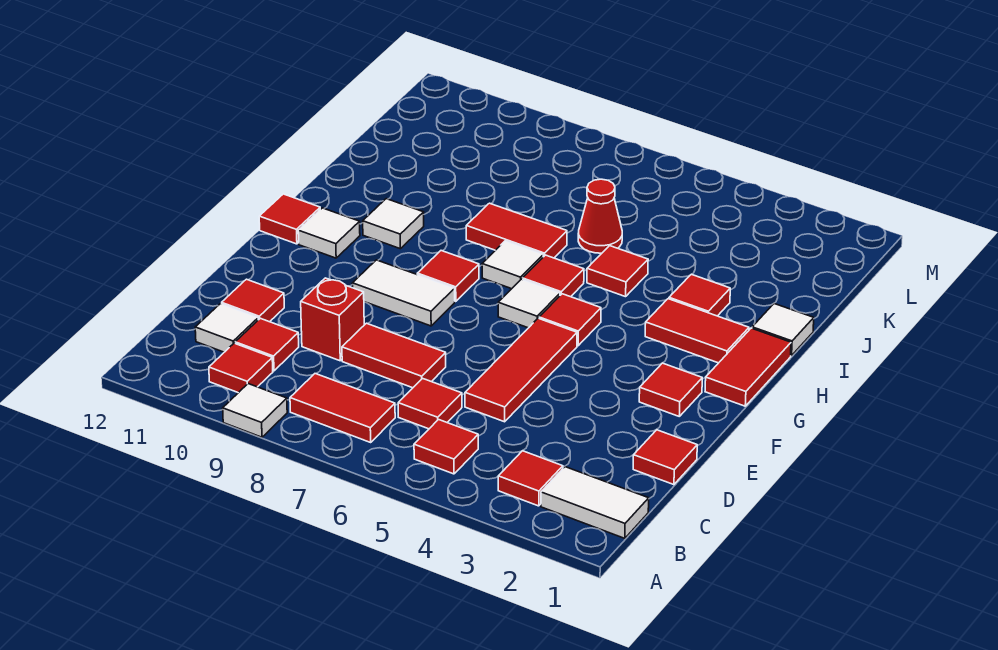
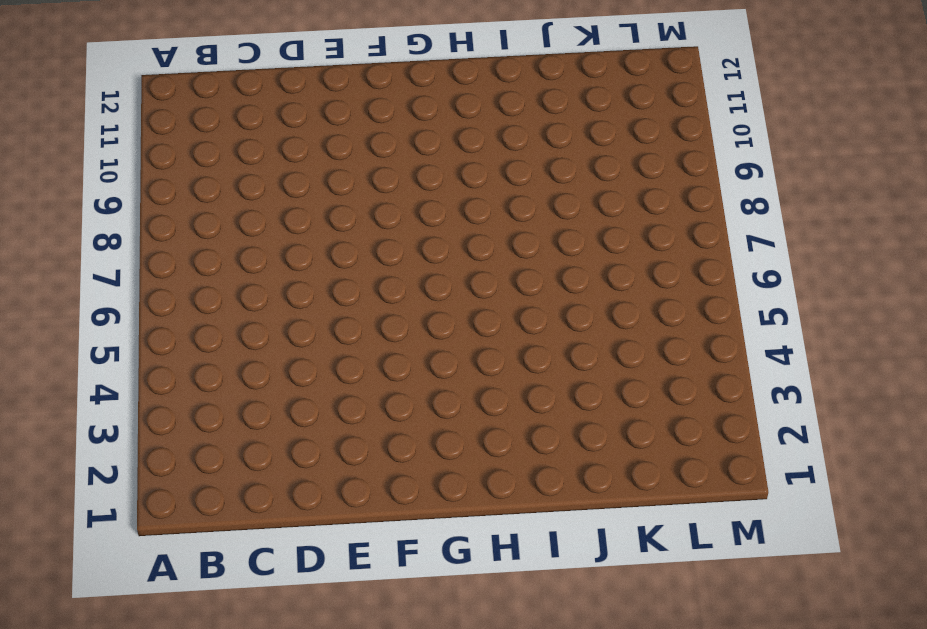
none -> white tile A9 level 1
none -> white tile B1:B2 level 1
none -> red tile B3 level 1
none -> red tile B5 level 1

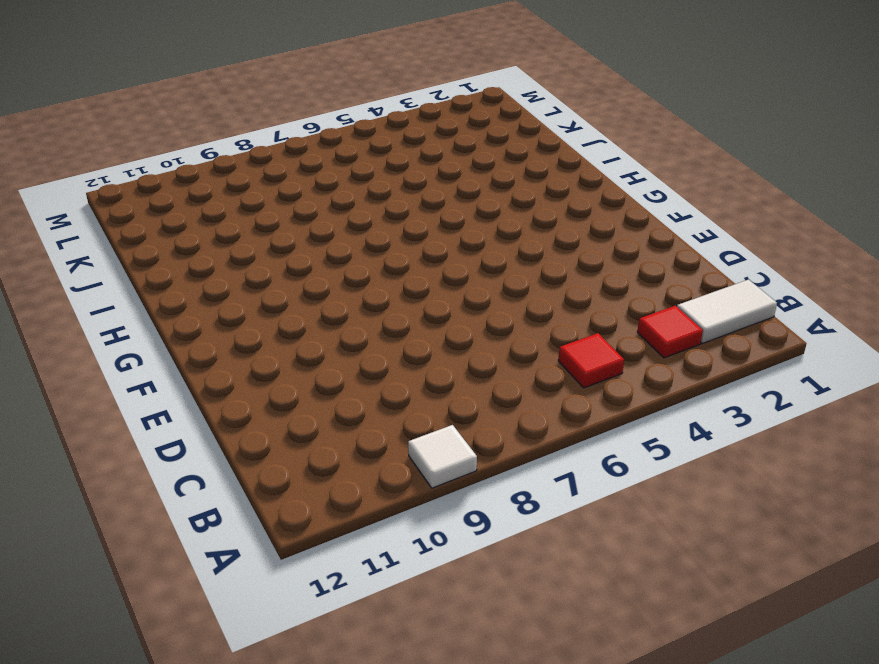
none -> red tile B7:B8 level 1
none -> red tile B10 level 1
none -> red tile C6 level 1
none -> red tile C10 level 1

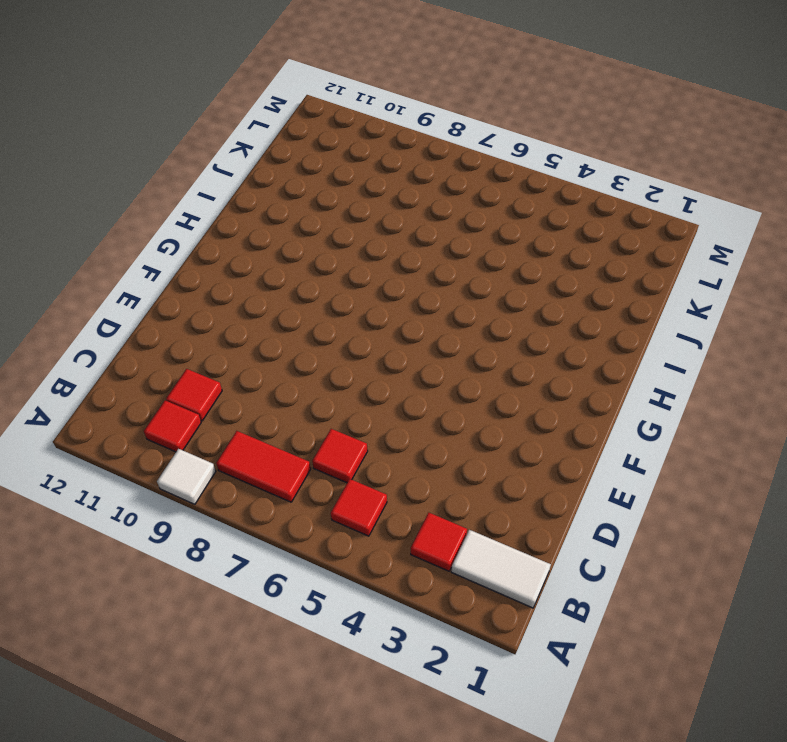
none -> white tile C11 level 1
none -> red tile D1 level 1
none -> red tile D5:F5 level 1
none -> red tile D7:D8 level 1

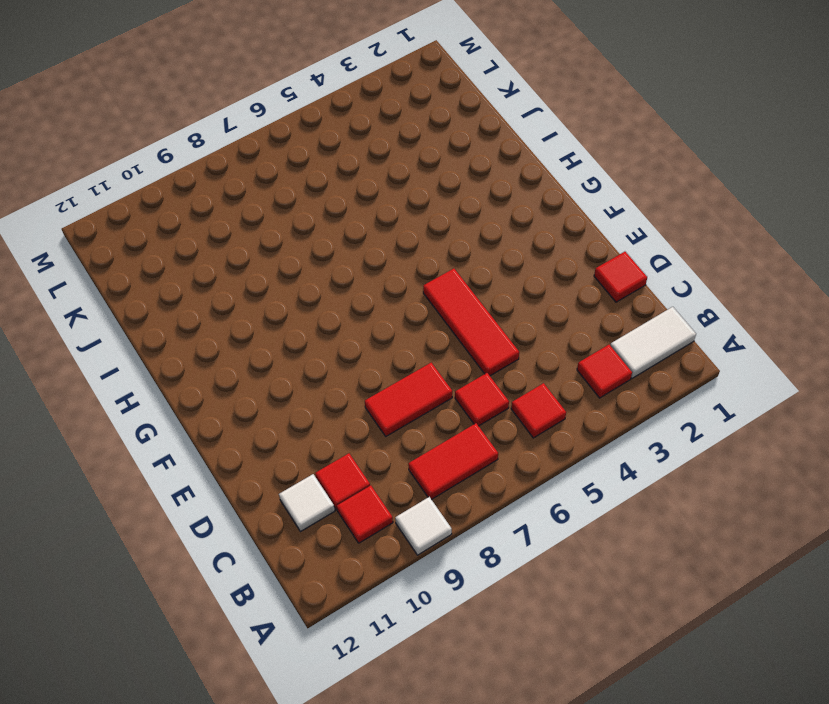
none -> red brick D9 level 1
none -> red tile D11 level 1
none -> red tile F2 level 1
none -> white tile F8:F9 level 1

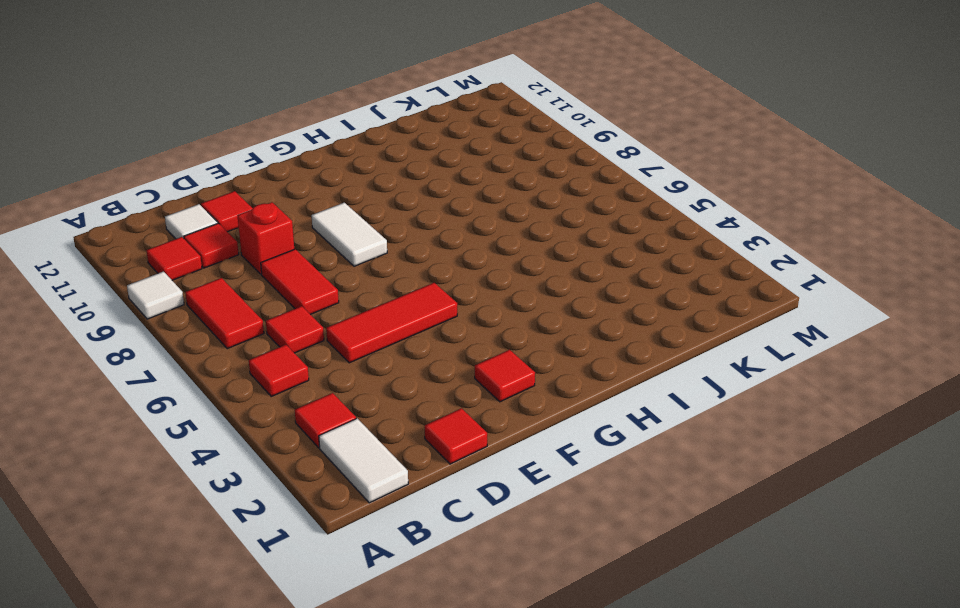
none -> red tile G1:H1 level 1
none -> red tile G5 level 1
none -> white tile G6 level 1
none -> red tile G8 level 1

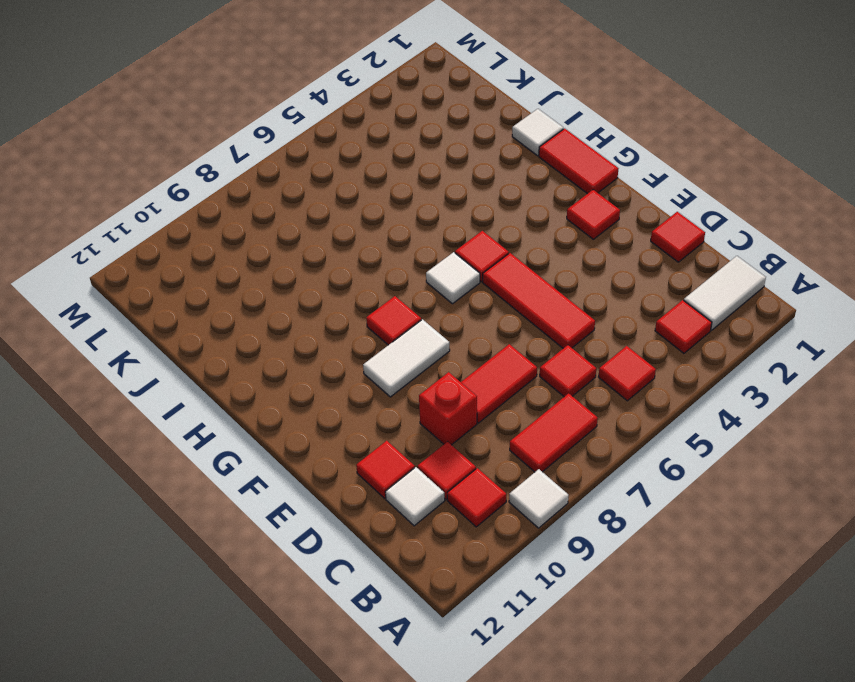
none -> white tile G11 level 1
none -> red tile G12 level 1
none -> red tile H2:H3 level 1
none -> red tile H6 level 1

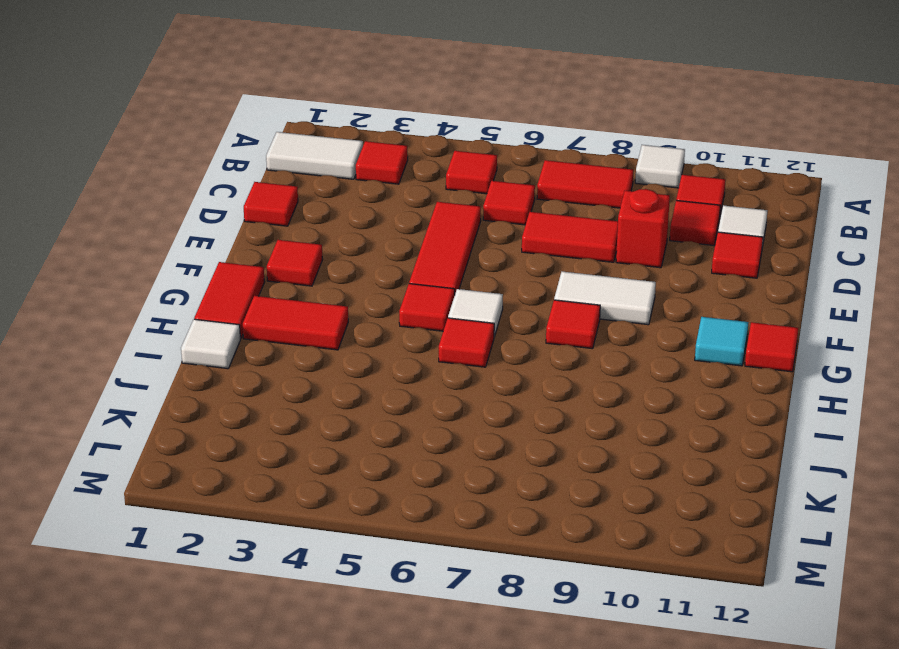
cyan tile G11 level 1 -> white tile G11 level 1
none -> white tile H7 level 1
none -> white tile H10 level 1
none -> red tile I3 level 1
none -> red tile I5 level 1

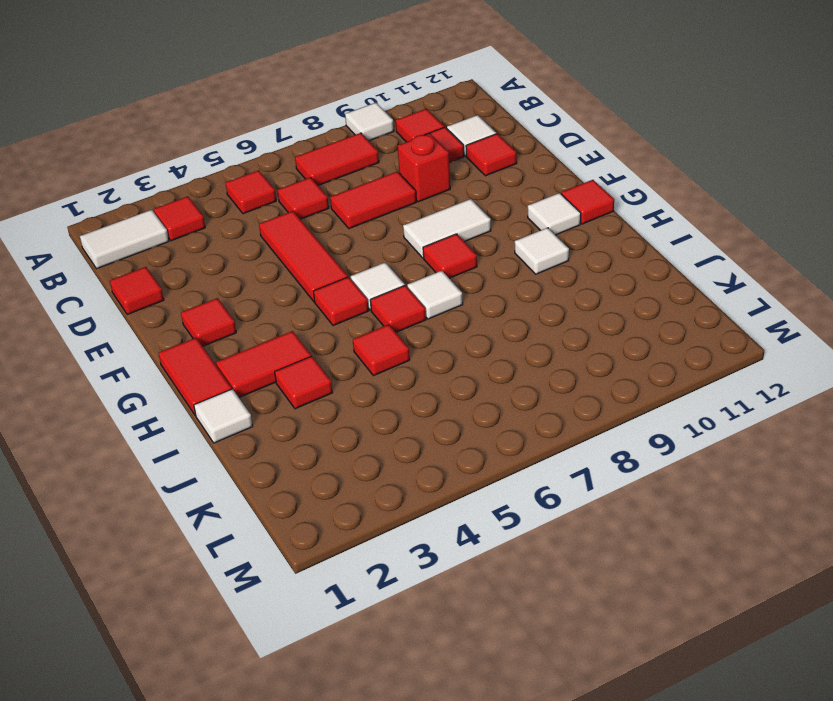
none -> red tile I7:I8 level 1
none -> red cone J6 level 1

